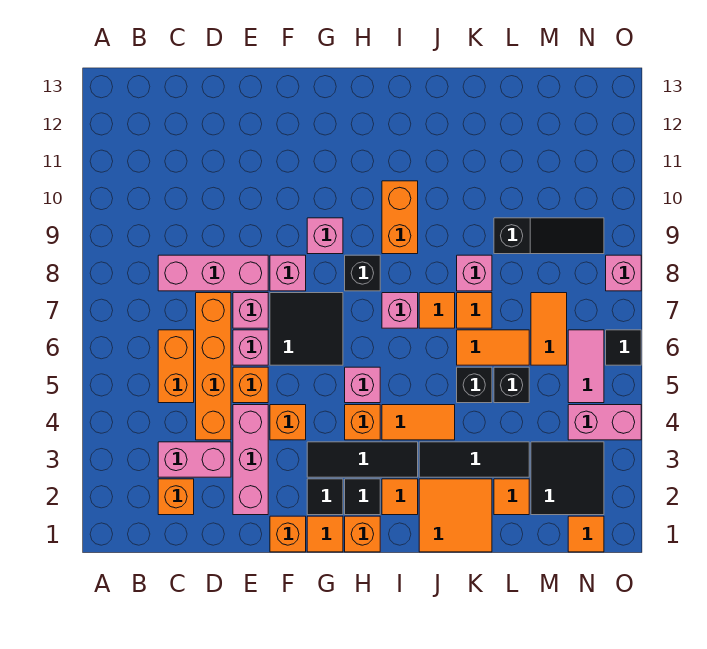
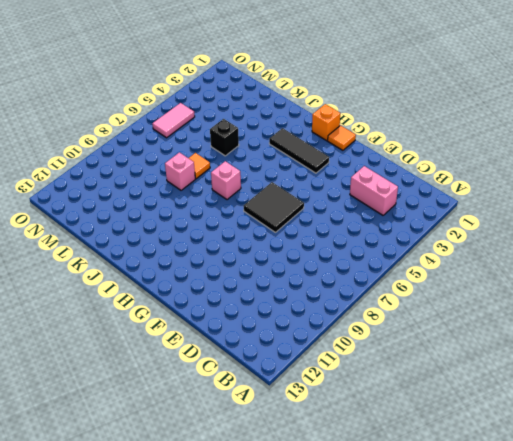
none -> orange brick C2 level 1
none -> orange brick C5:C6 level 1
none -> pink brick C8:E8 level 1
none -> orange brick D4:D7 level 1

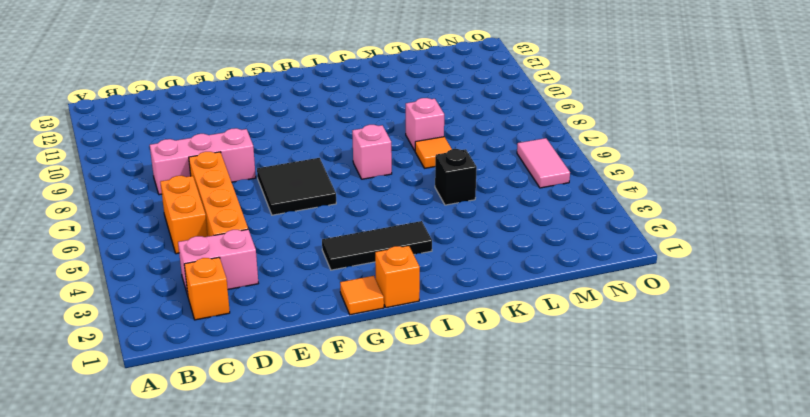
none -> pink brick E2:E4 level 1
none -> orange brick E5 level 1
none -> pink brick E6 level 1
none -> pink brick E7 level 1

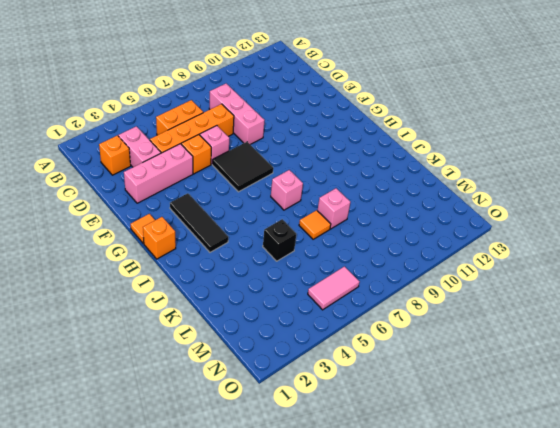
none -> pink brick E7 level 1
none -> orange brick F1 level 1
none -> orange brick F4 level 1
none -> pink brick F8 level 1

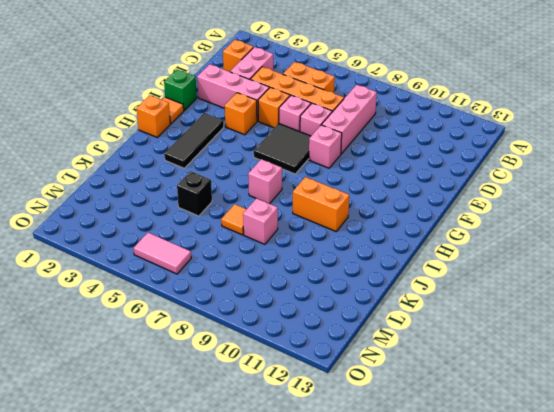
green brick F1 level 1 -> orange brick F1 level 1
none -> black tile G2 level 1
none -> pink brick G9 level 1
none -> black tile H2 level 1
none -> orange brick H4 level 1

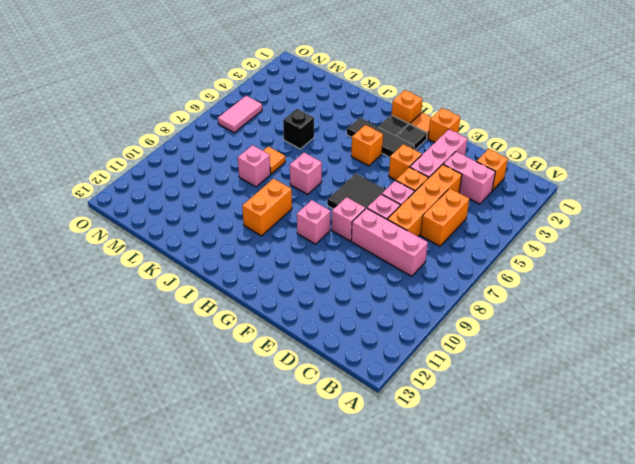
none -> pink brick H5 level 1
none -> black brick H8 level 1
none -> orange tile I2 level 1
none -> orange tile I4:J4 level 1

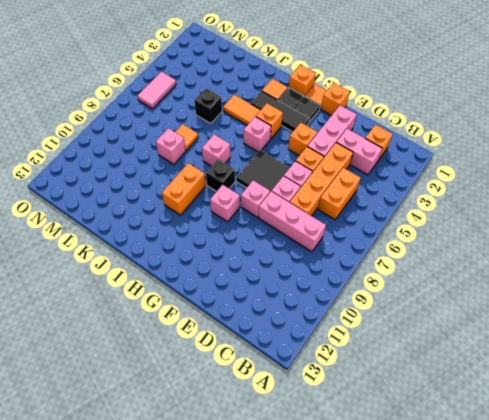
none -> orange tile J1:K2 level 1
none -> black tile J3:L3 level 1
none -> orange tile J7 level 1
none -> orange tile K6:L6 level 1

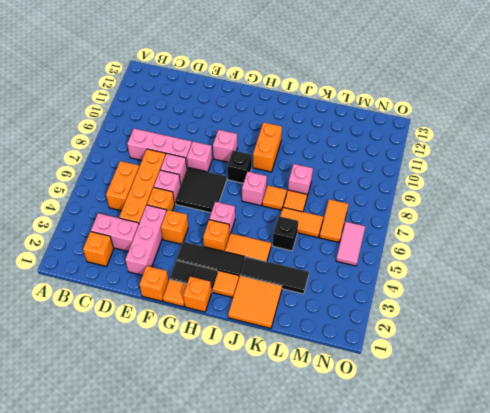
none -> orange tile L2 level 1
none -> black brick L5 level 1
none -> black slope L9:N9 level 1 top L
none -> black tile M2:N3 level 1

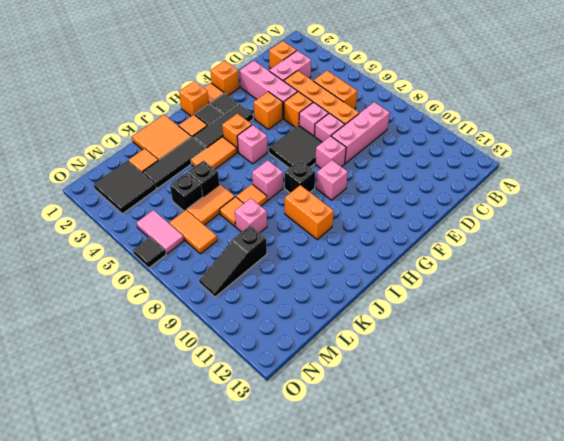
none -> orange tile N1 level 1
none -> pink brick N4:O4 level 1
none -> pink brick O8 level 1

